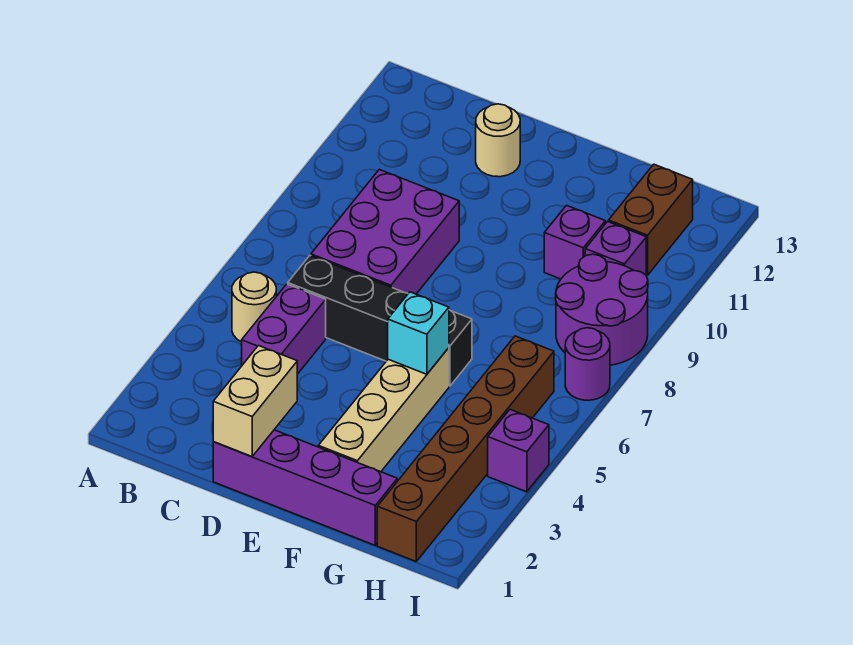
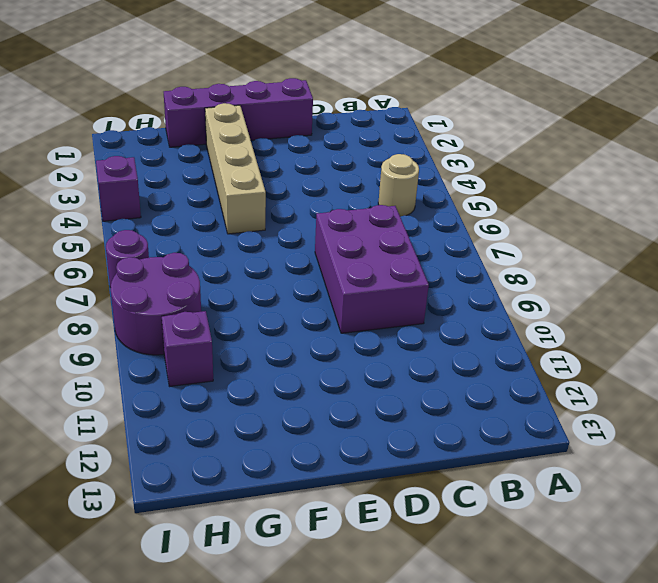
none -> purple brick C4:C5 level 1
none -> black brick C6:F6 level 1
none -> tan round brick D12 level 1

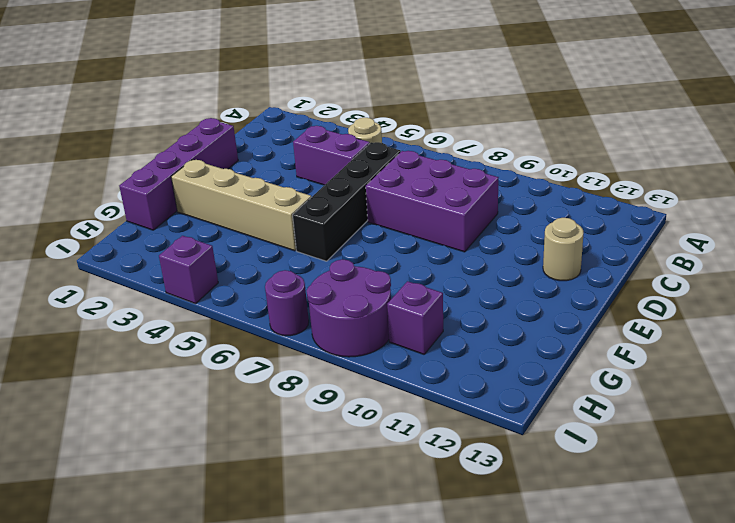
none -> purple brick G10 level 1
none -> brown brick H1:H6 level 1
none -> brown brick H11:H12 level 1

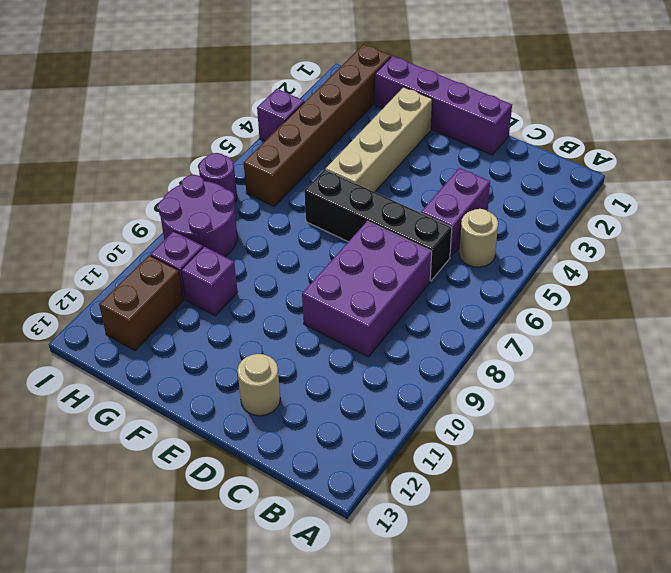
none -> tan brick D1:D2 level 2
none -> cyan brick F5 level 2

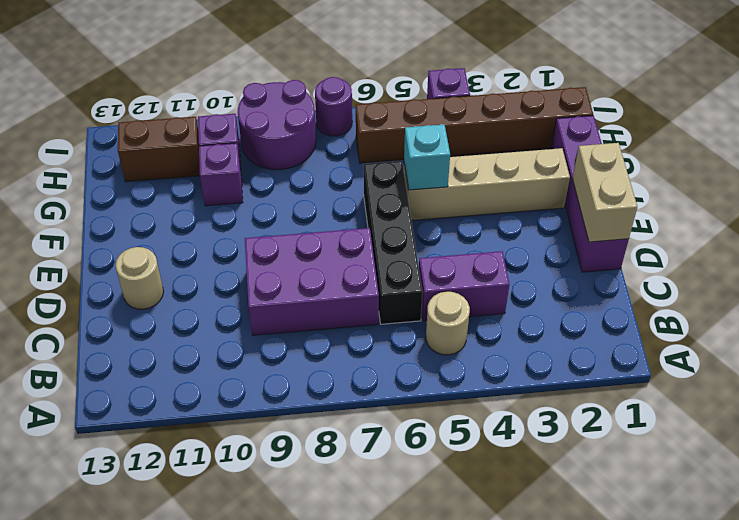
tan brick D1:E1 level 2 -> tan brick D1:D2 level 2

